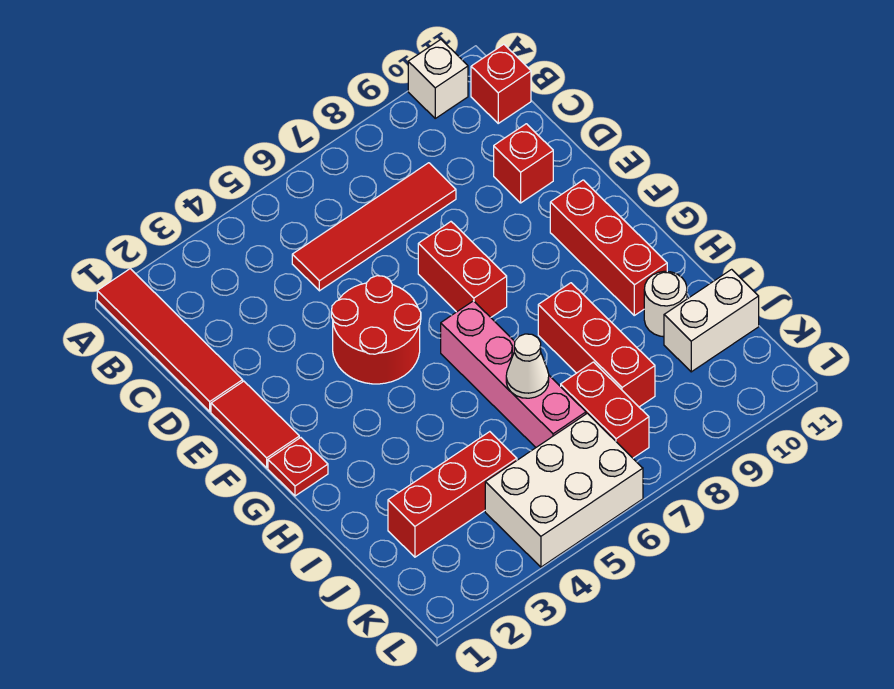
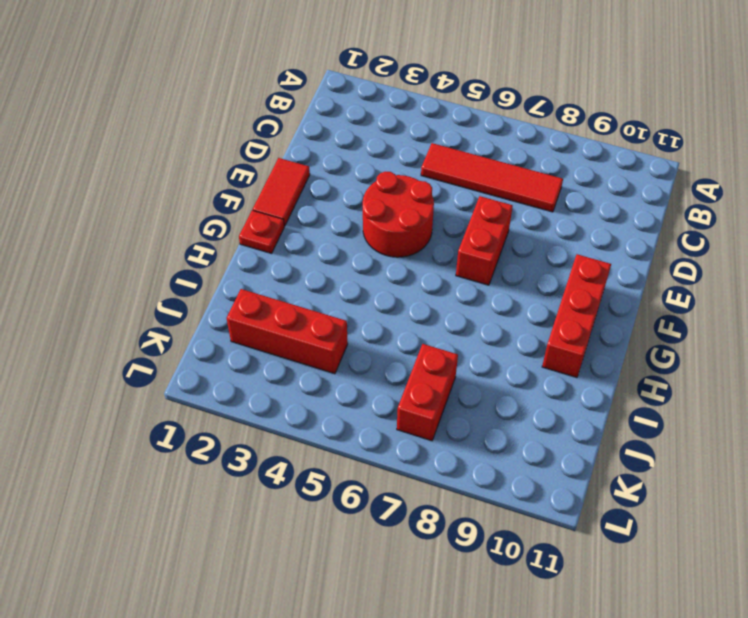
none -> red tile A1:D1 level 1
none -> white brick A10 level 1
none -> red brick B11 level 1

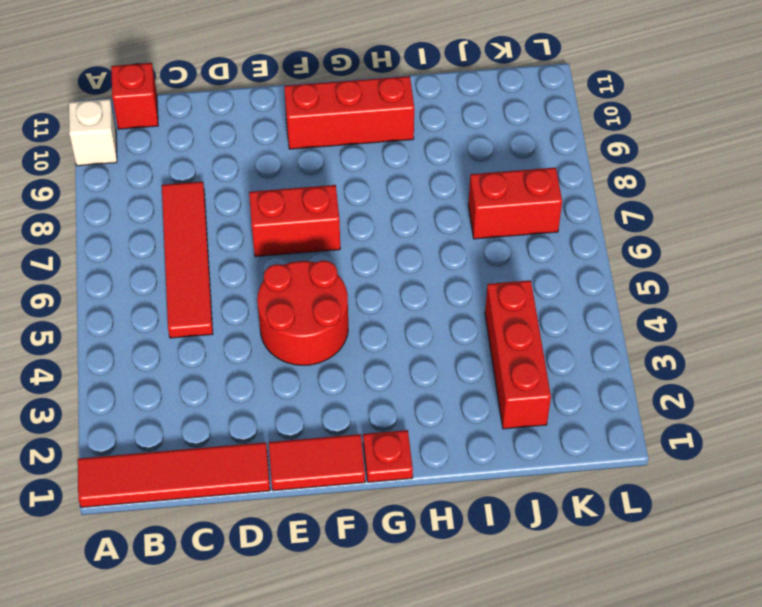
none -> red brick D10 level 1
none -> pink brick G6:J6 level 1
none -> red brick H8:J8 level 1

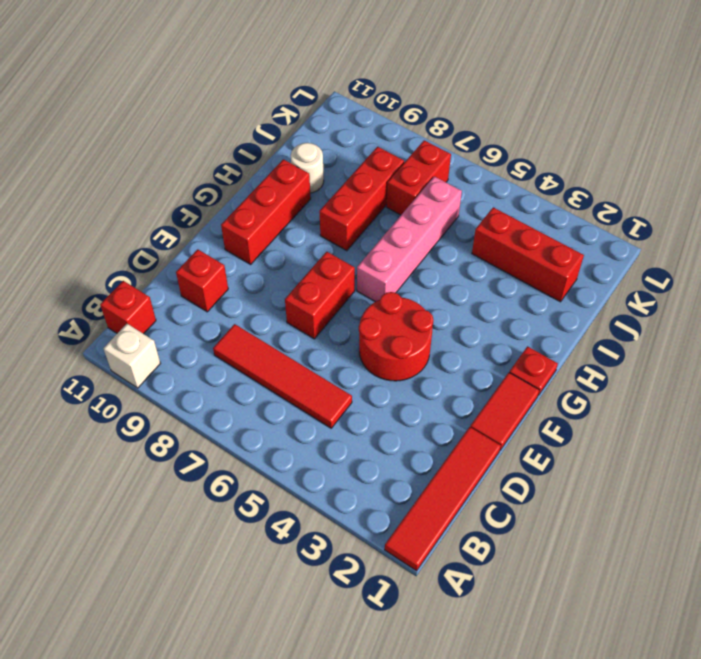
none -> white brick J10:J11 level 1
none -> white brick K4:L6 level 1
none -> white cone I6 level 2

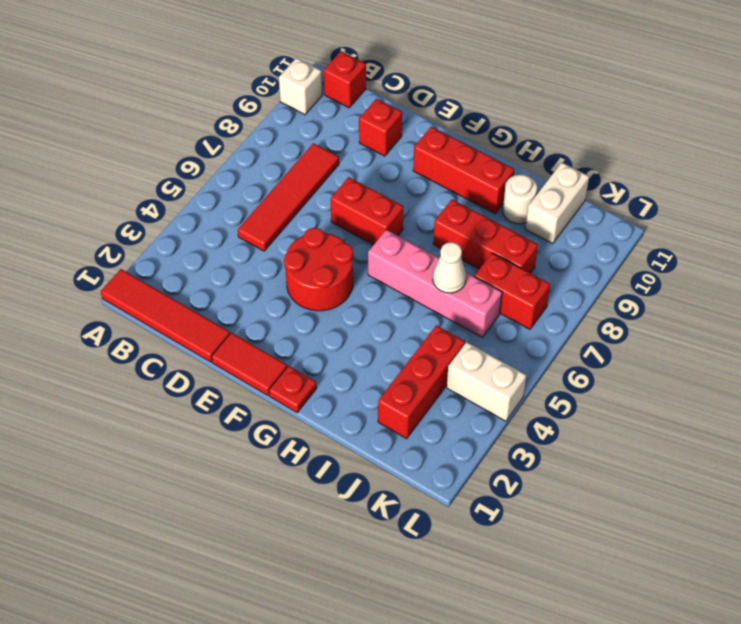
white brick K4:L4 level 1 -> white brick K4:L6 level 1

